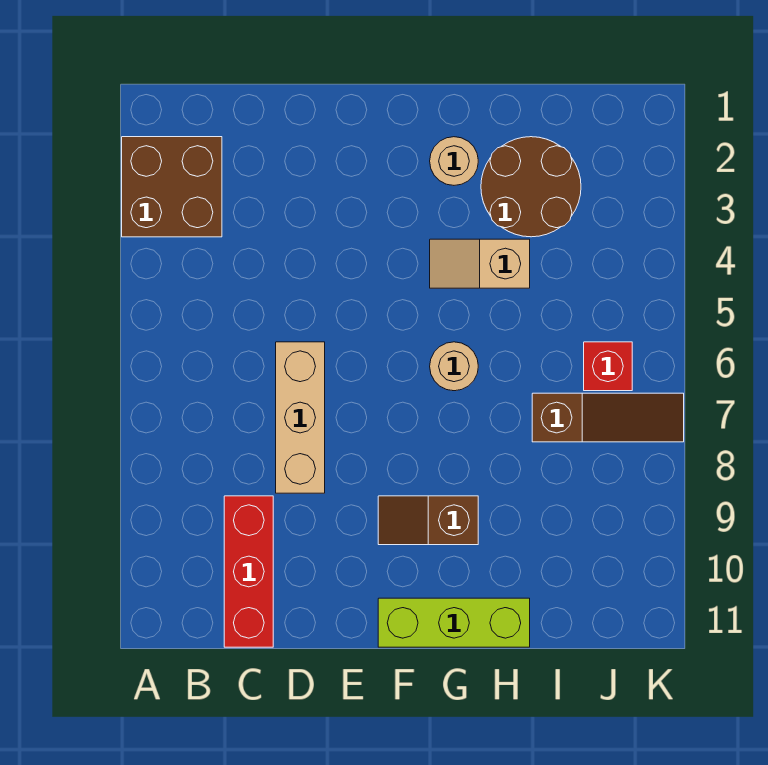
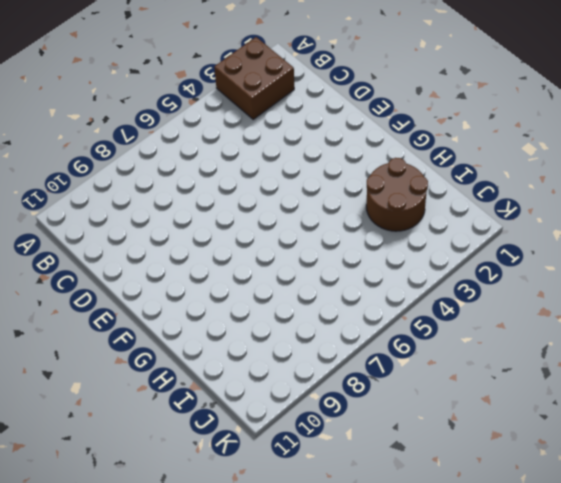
none -> red brick C9:C11 level 1
none -> tan brick D6:D8 level 1

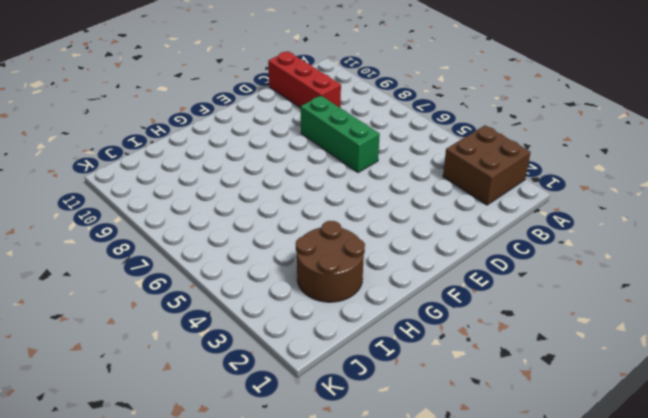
green brick D6:D8 level 1 -> tan brick D6:D8 level 1
none -> brown slope F9:G9 level 1 top G
none -> lime brick F11:H11 level 1

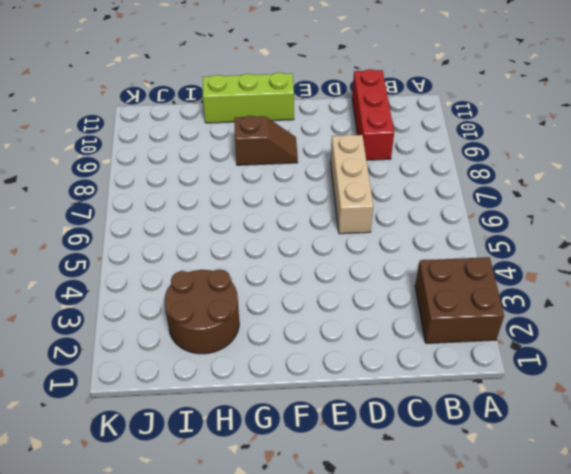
none -> tan round brick G2 level 1
none -> tan slope G4:H4 level 1 top H

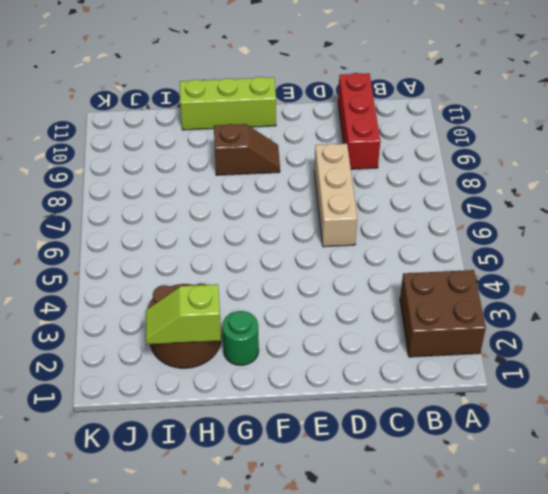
green round brick G2 level 1 -> tan round brick G2 level 1
lime slope H2:I2 level 2 top H -> none
none -> tan slope G4:H4 level 1 top H
none -> tan round brick G6 level 1

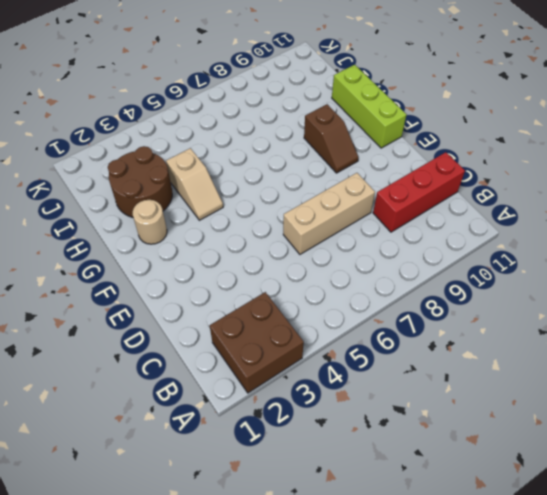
none -> tan round brick G6 level 1
none -> brown slope I7:K7 level 1 top I

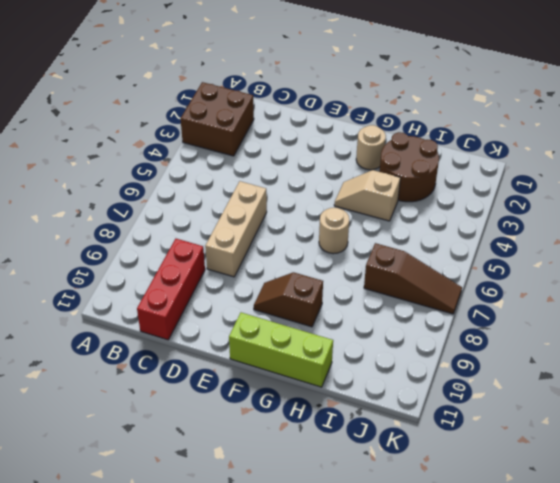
none -> red brick J6 level 1

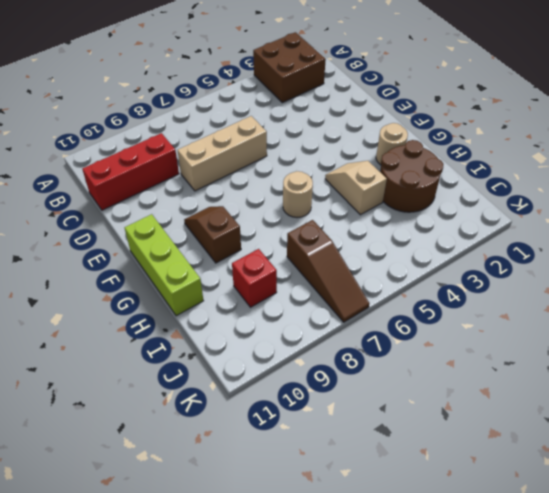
red brick I9 level 1 -> red brick J6 level 1

